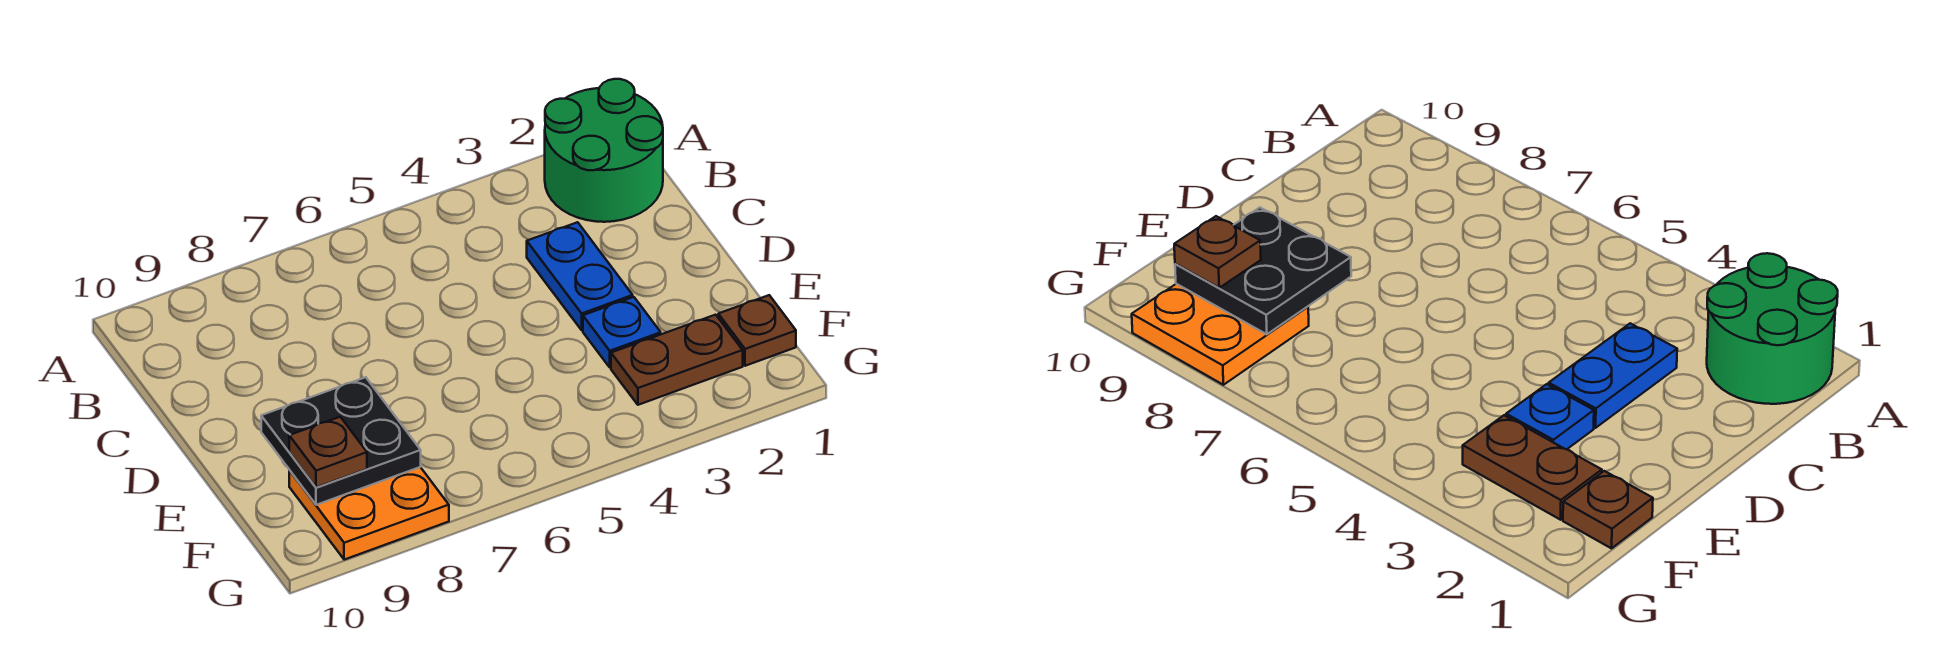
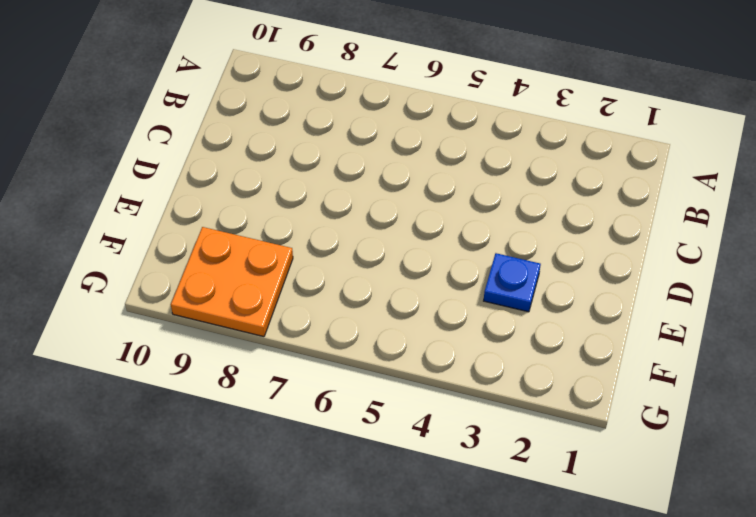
none -> green round brick A1:B2 level 1
none -> blue plate C3:D3 level 1

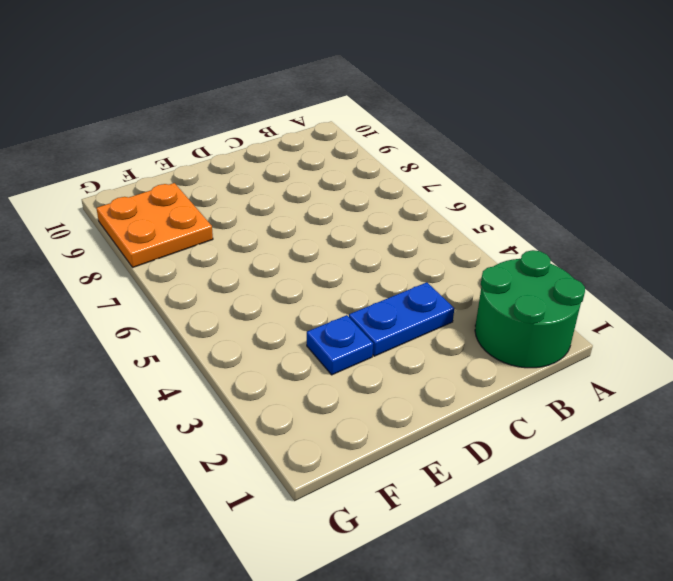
none -> brown plate F1 level 1
none -> brown plate F2:F3 level 1

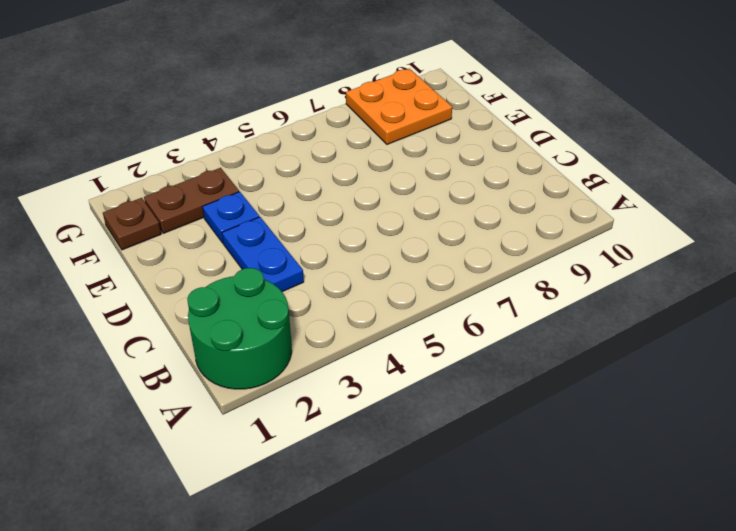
none -> black plate E8:F9 level 2
none -> brown plate F9 level 3

